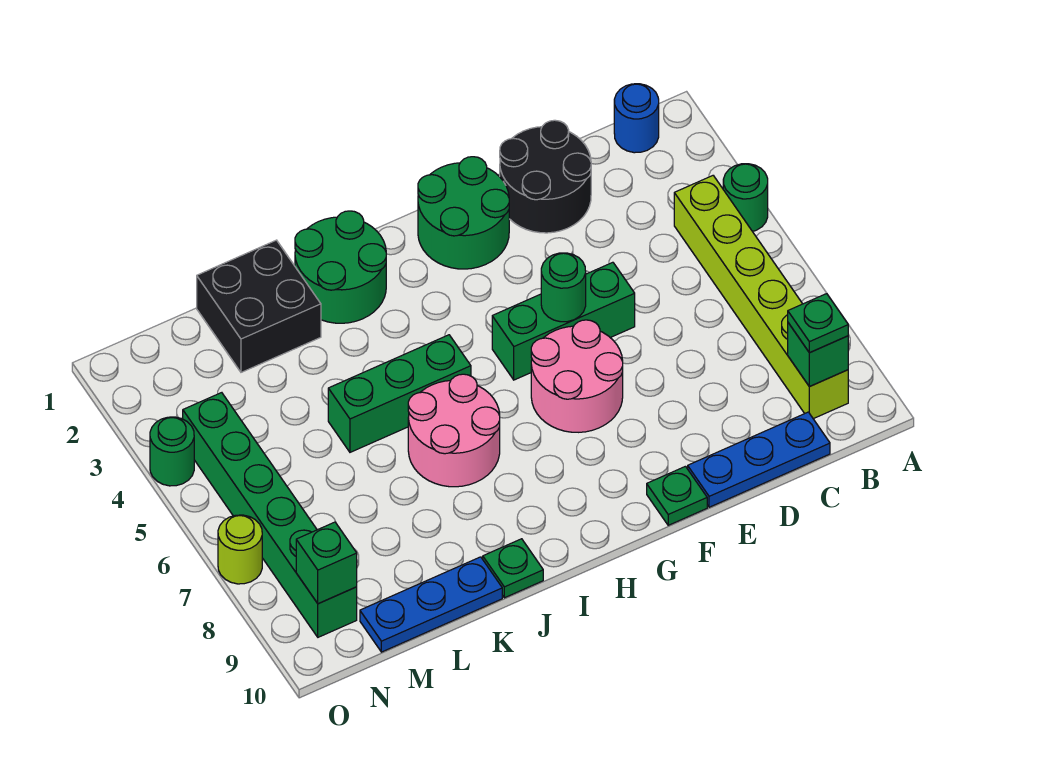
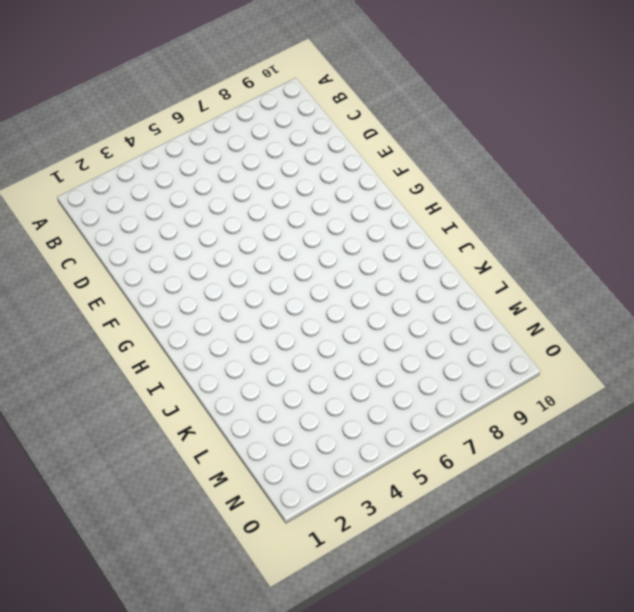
none -> green round brick A4 level 1
none -> blue round brick B1 level 1
none -> lime brick B4:B9 level 1

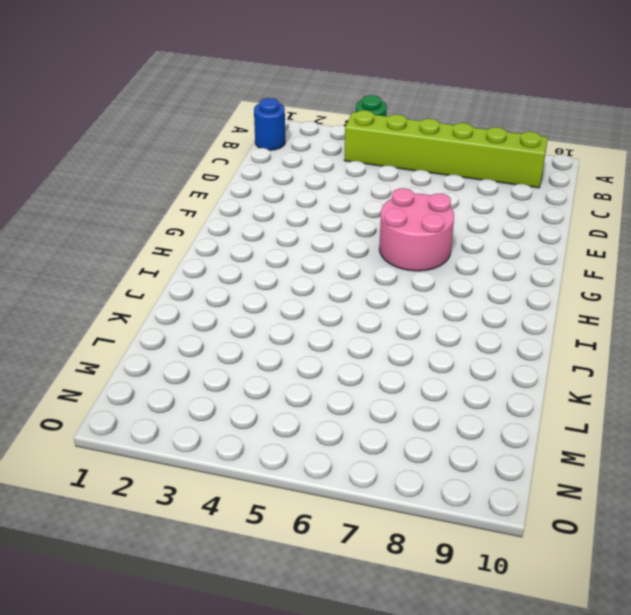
none -> blue plate C10:E10 level 1
none -> black round brick D1:E2 level 1
none -> green brick E5:G5 level 1

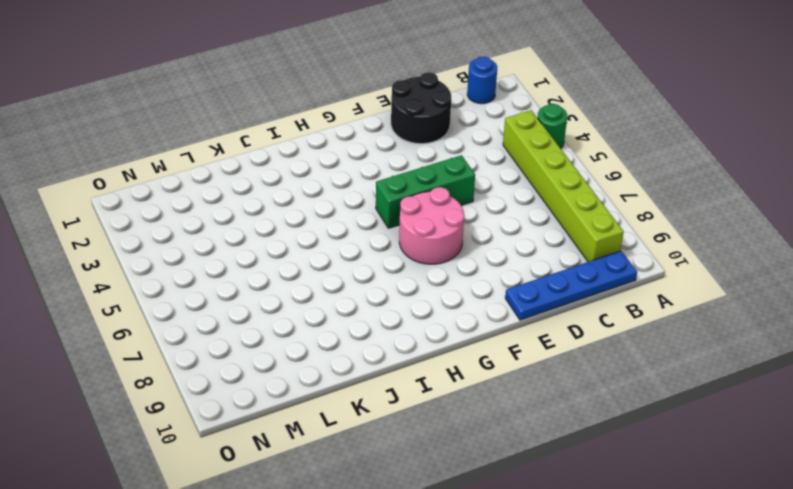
blue plate B10:E10 level 1 -> blue plate C10:E10 level 1
none -> green round brick F1:G2 level 1
none -> green plate F10 level 1
none -> green round brick I1:J2 level 1

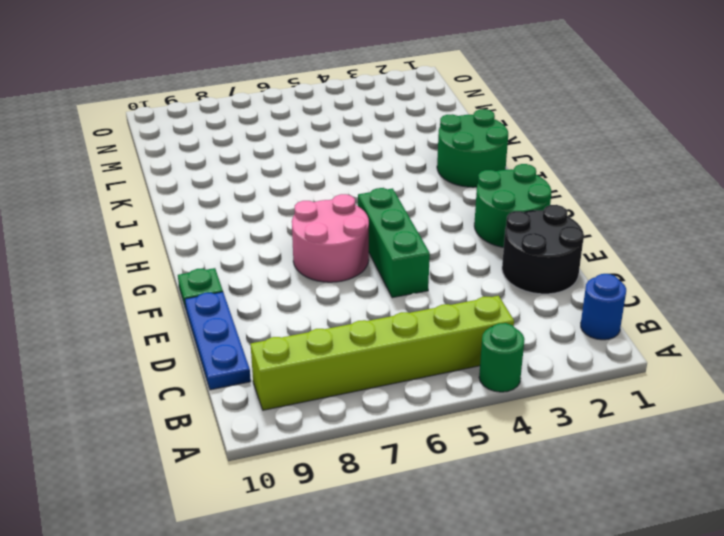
none -> green brick I5:K5 level 1
none -> pink round brick I6:J7 level 1
none -> green plate J10 level 1

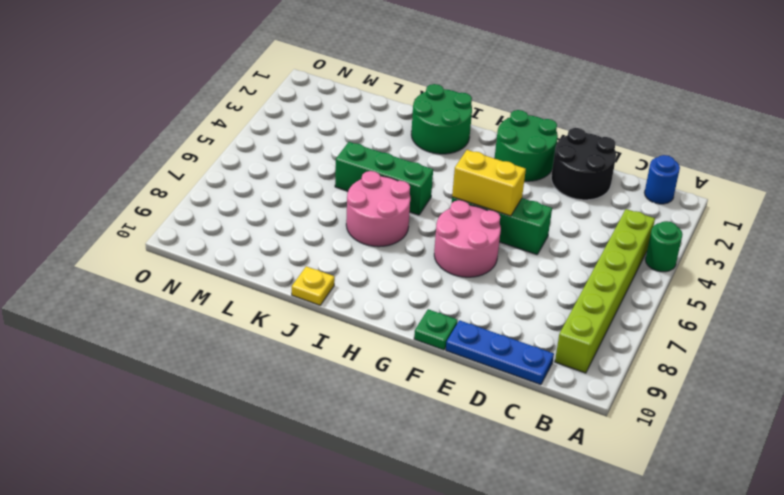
yellow brick F5:G5 level 2 -> green round brick F5 level 2
yellow plate J10 level 1 -> green plate J10 level 1
none -> black brick K1:L2 level 1
none -> blue plate K10:M10 level 1
none -> green brick N4:N9 level 1

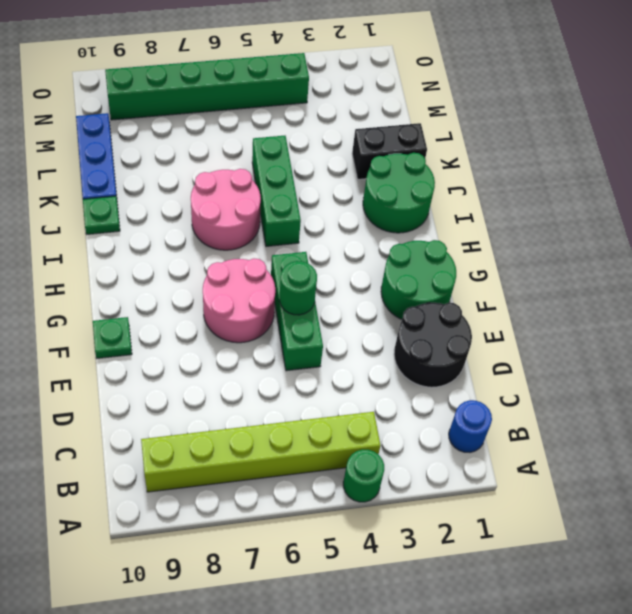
black brick K1:K2 level 1 -> black brick K1:L2 level 1
none -> blue plate C10:E10 level 1
none -> green round brick O4 level 1
none -> lime round brick O7 level 1

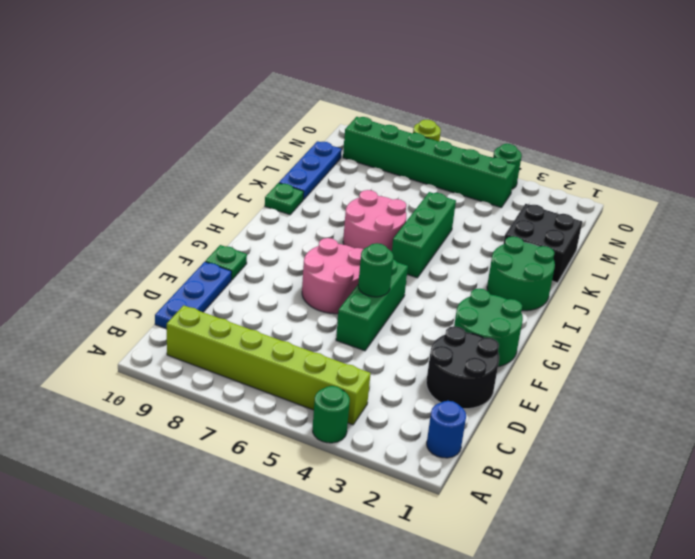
none -> green brick B9 level 2
none -> green brick N9 level 2
none -> green plate B9 level 3

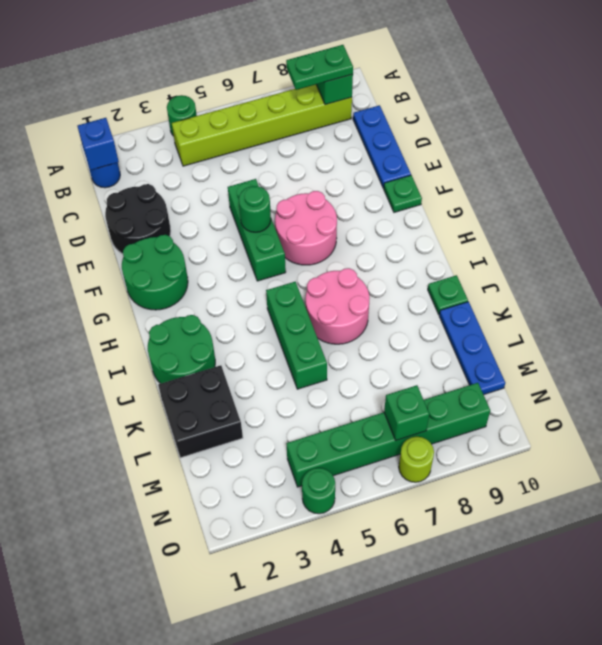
blue brick B1 level 2 -> none
green plate B8:B9 level 3 -> green plate B9 level 3
green brick N7 level 2 -> green brick N9 level 2

